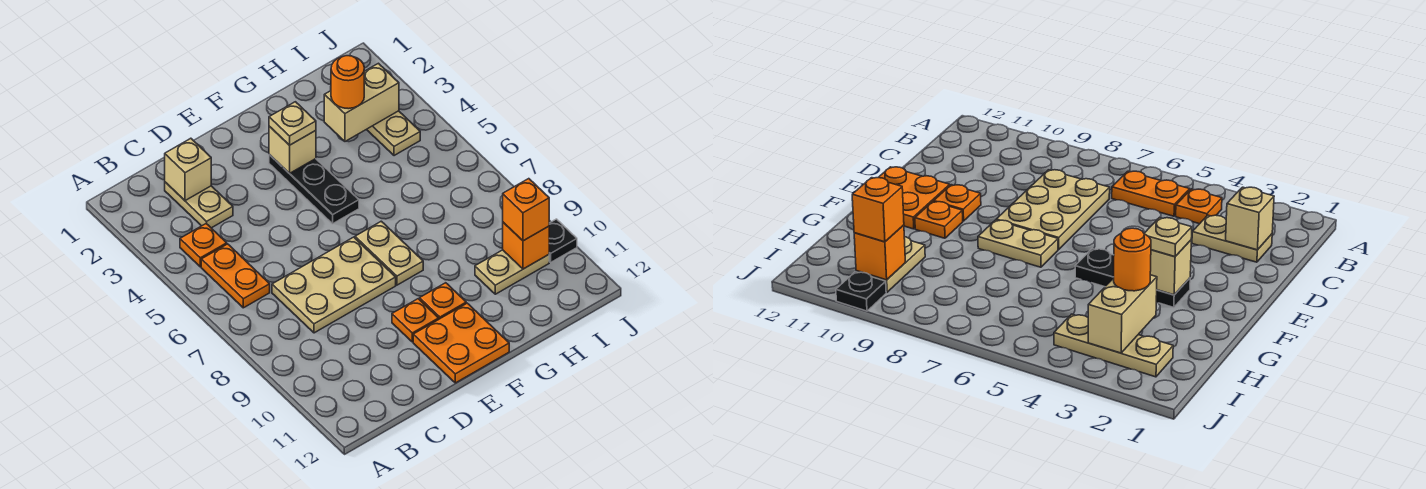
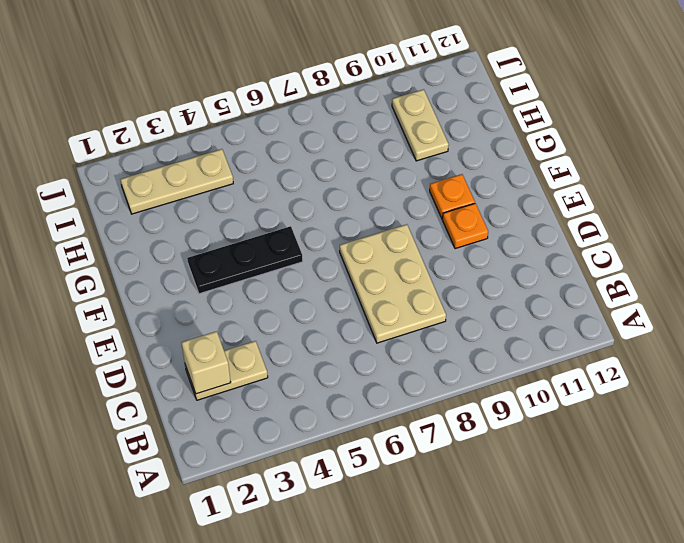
none -> orange plate B4 level 1
none -> orange plate B5:B6 level 1
none -> orange plate E11:F12 level 1

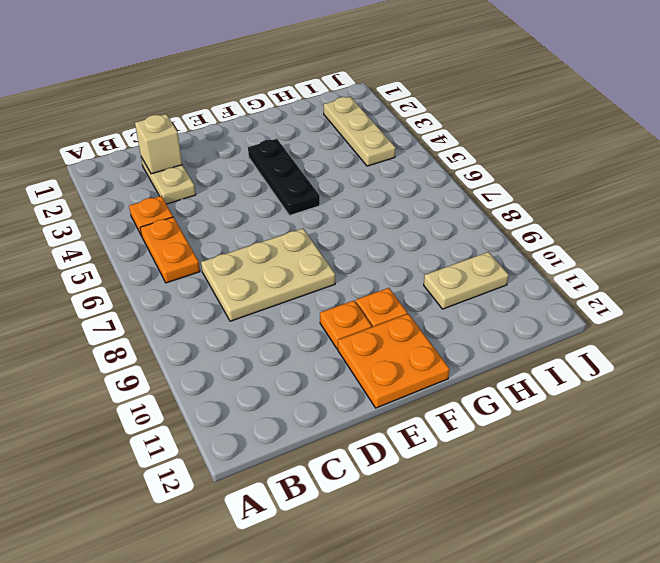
none -> tan plate F7:F8 level 1
none -> black plate J10 level 1
none -> tan brick F3 level 2

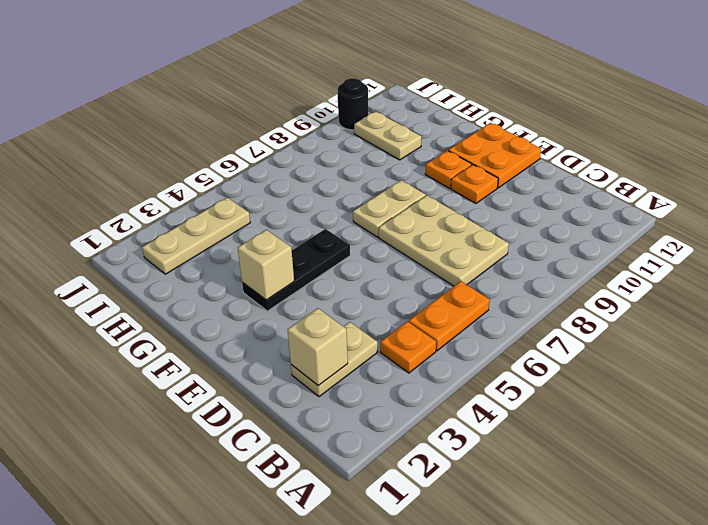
black round brick J10 level 1 -> black plate J10 level 1
none -> tan brick H3:I3 level 2
none -> orange brick I10 level 2
none -> tan plate F3 level 3

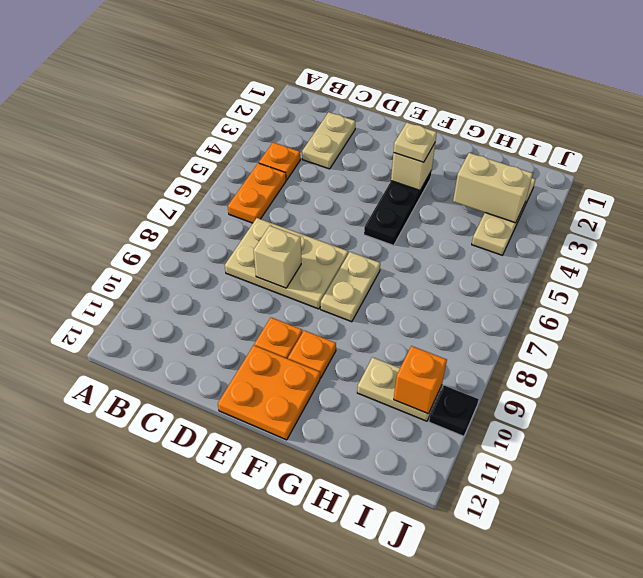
tan brick D8 level 2 -> tan brick C2 level 2
none -> orange round brick H3 level 3
none -> orange brick I10 level 3

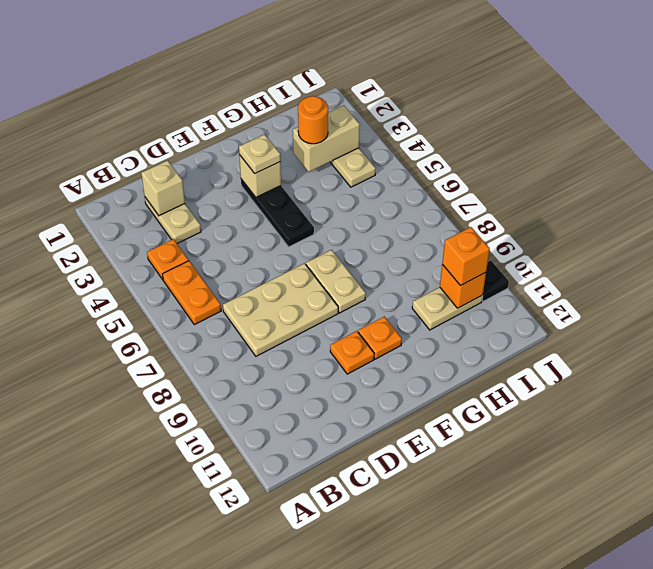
none -> orange plate E11:F12 level 1

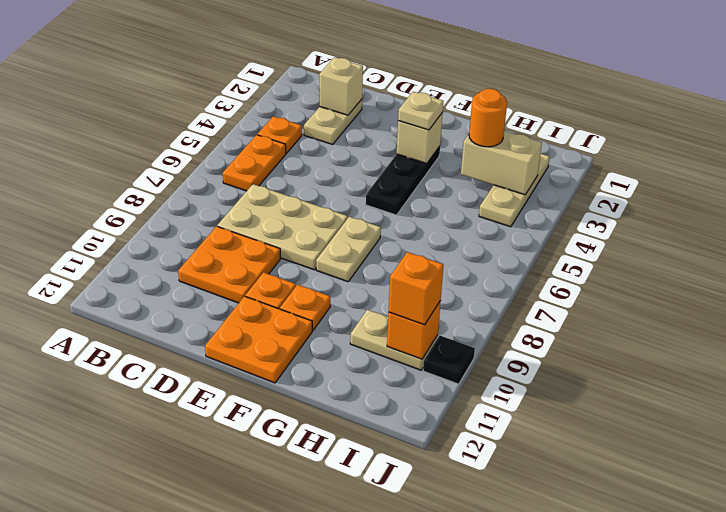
orange plate C9:D10 level 1 -> none

